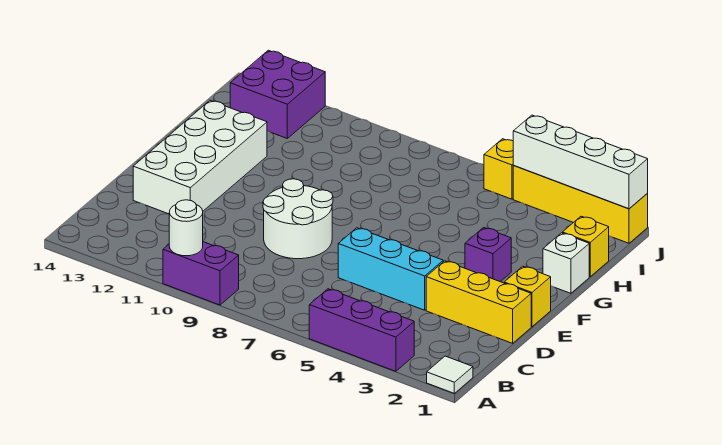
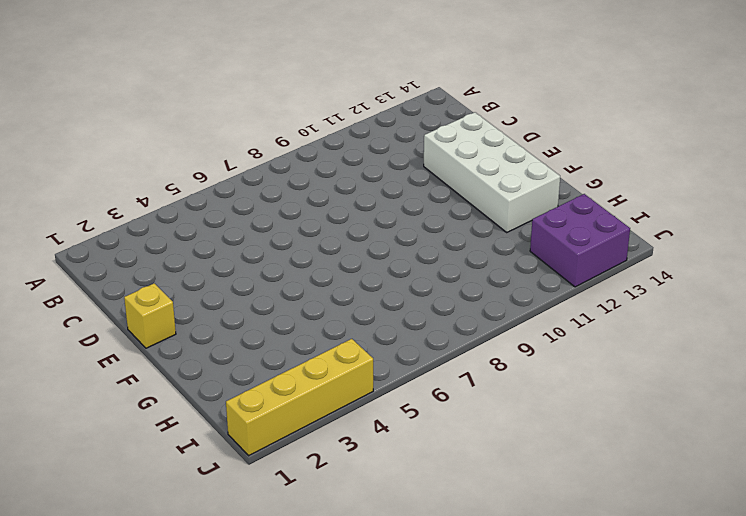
none -> white tile A1 level 1
none -> purple brick A3:A5 level 1
none -> purple brick A9:A10 level 1

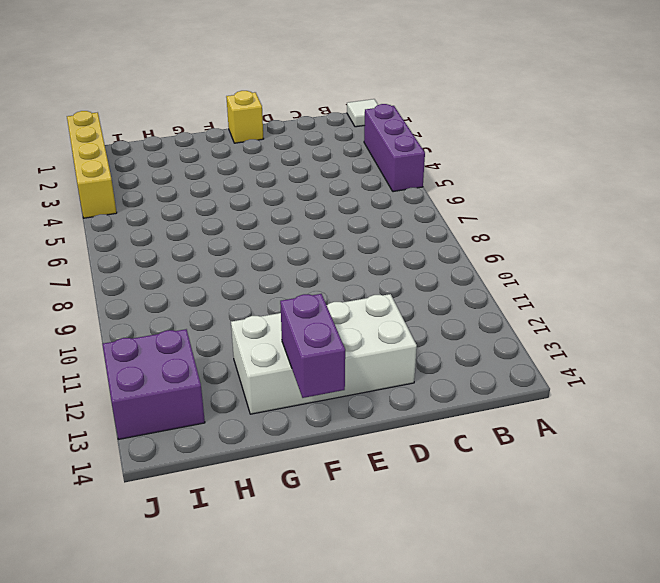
purple brick F13:F14 level 2 -> purple brick A9:A10 level 1
none -> yellow brick D1:D3 level 1
none -> cyan brick D4:D6 level 1
none -> white round brick D8:E9 level 1

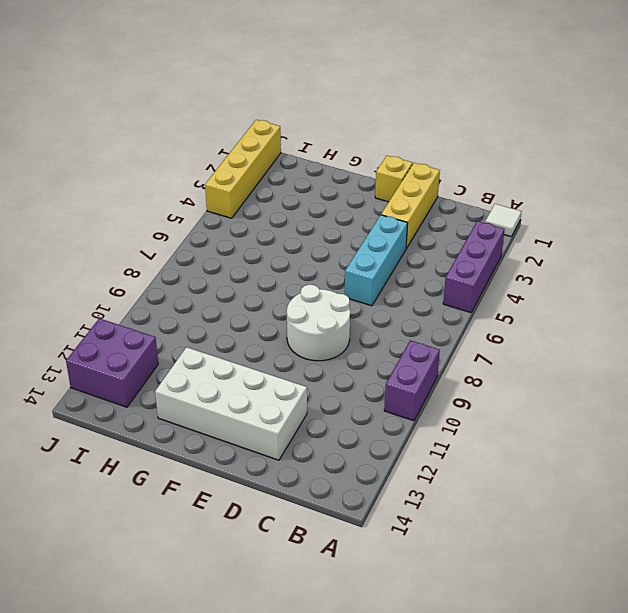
none -> purple brick F3 level 1
none -> white brick G1 level 1
none -> yellow brick H1 level 1

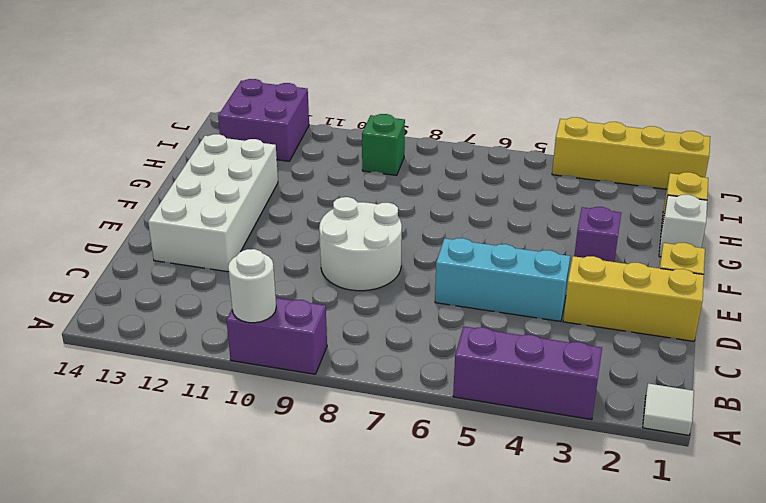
green brick I9 level 1 -> none
none -> yellow brick J5 level 1
none -> white brick J1:J4 level 2

